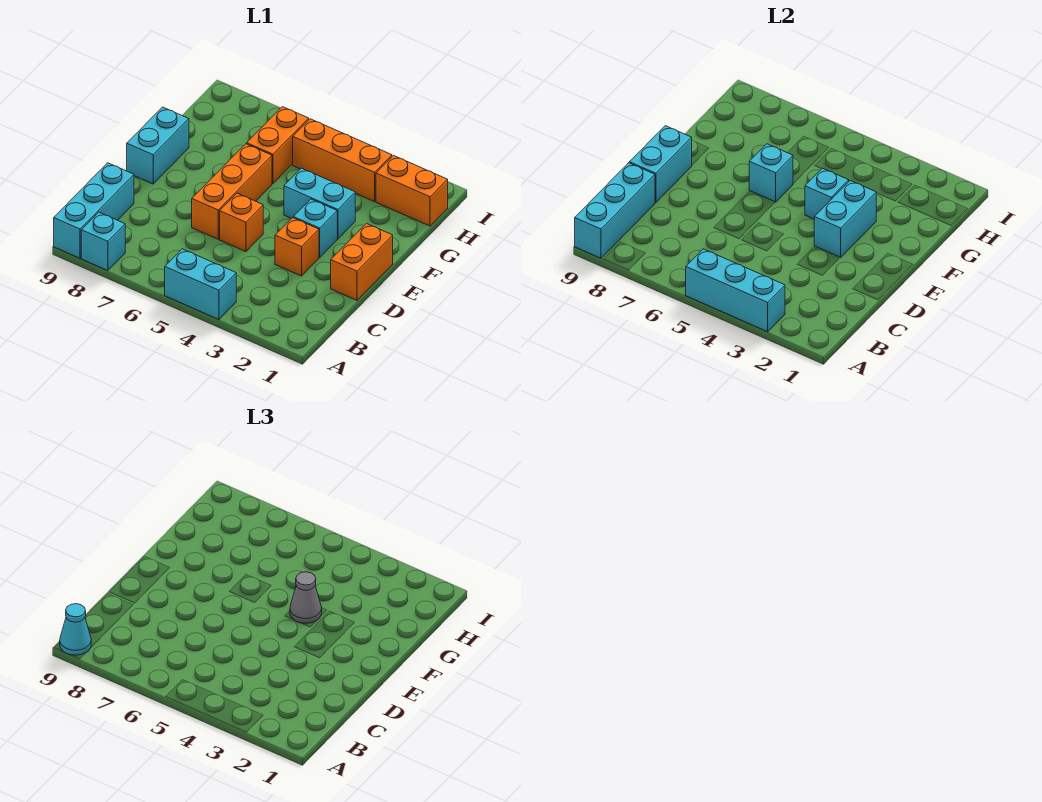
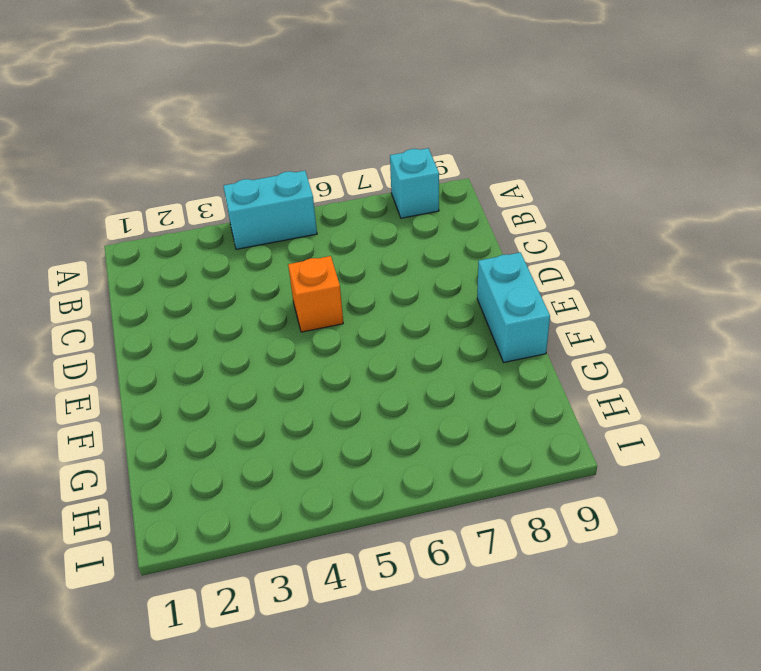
none -> cyan brick A9:C9 level 1
none -> orange brick D1:E1 level 1
none -> orange brick D3 level 1

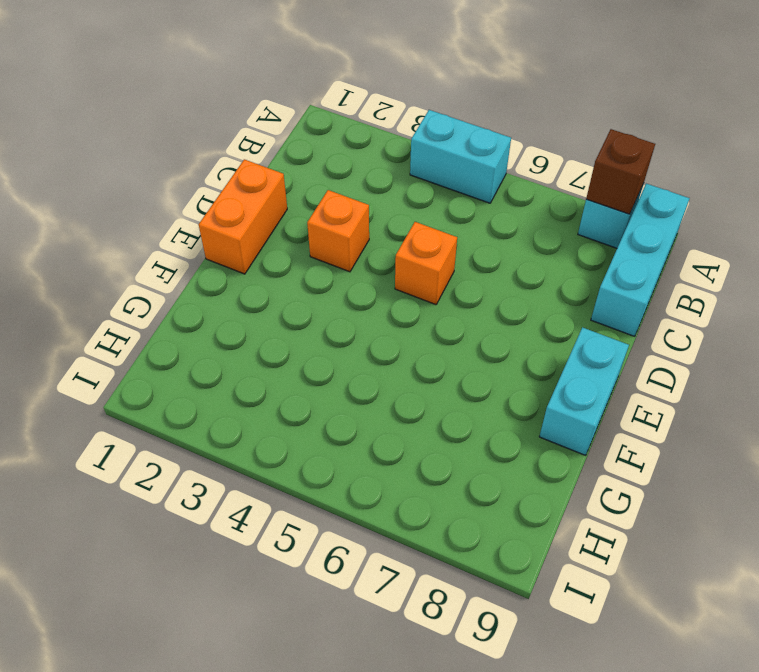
brown brick A8 level 2 -> none
none -> orange brick D6:F6 level 1
none -> cyan brick E3 level 1
none -> cyan brick F3:F4 level 1

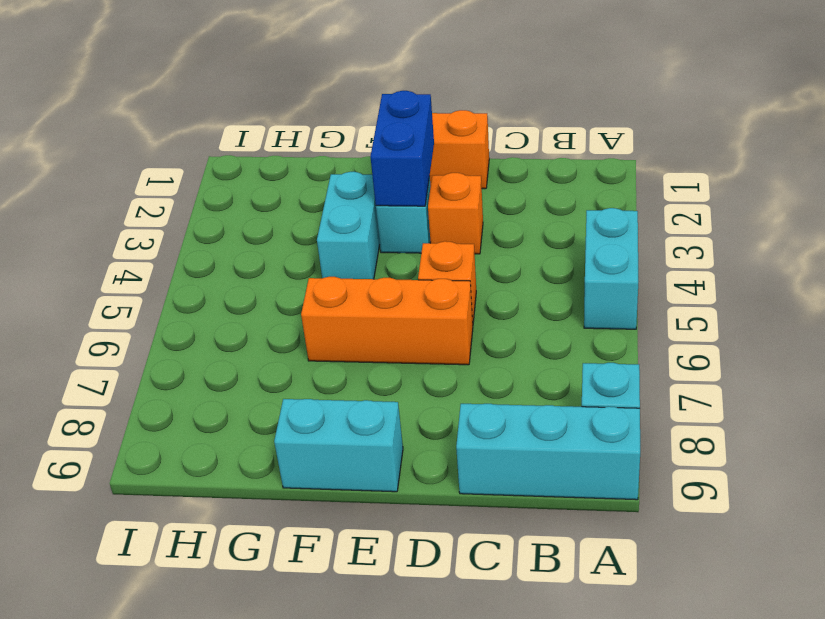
blue brick E2:E3 level 2 -> cyan brick E3:F3 level 2
none -> orange brick G6:H6 level 1
none -> orange brick H1:H2 level 1
none -> orange brick H3:H5 level 1

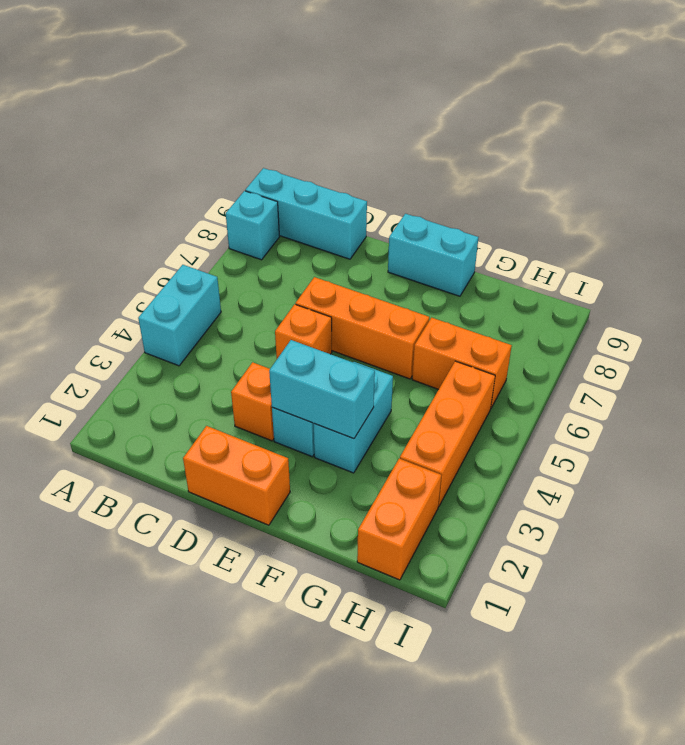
none -> cyan brick A3:A5 level 2
none -> cyan brick A9:C9 level 2
none -> cyan brick D9:E9 level 2

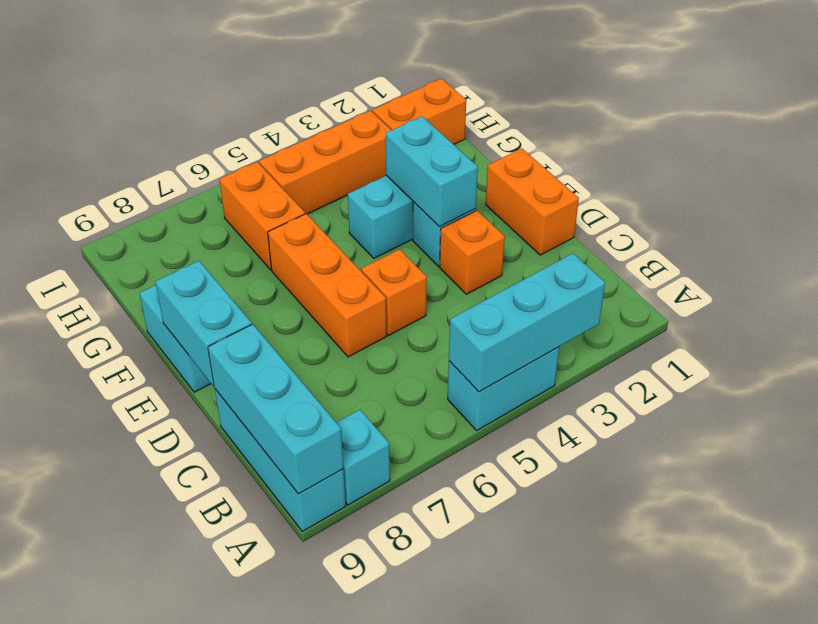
none -> cyan brick F4 level 2
none -> cyan brick F6 level 2
none -> cyan cone A9 level 3

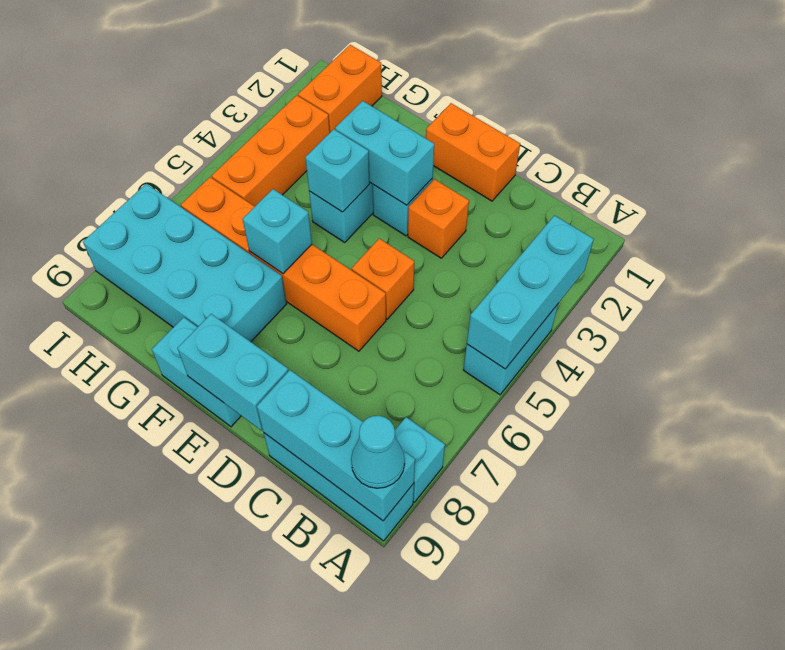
cyan brick F7:I8 level 1 -> none
none -> grey cone F4 level 3

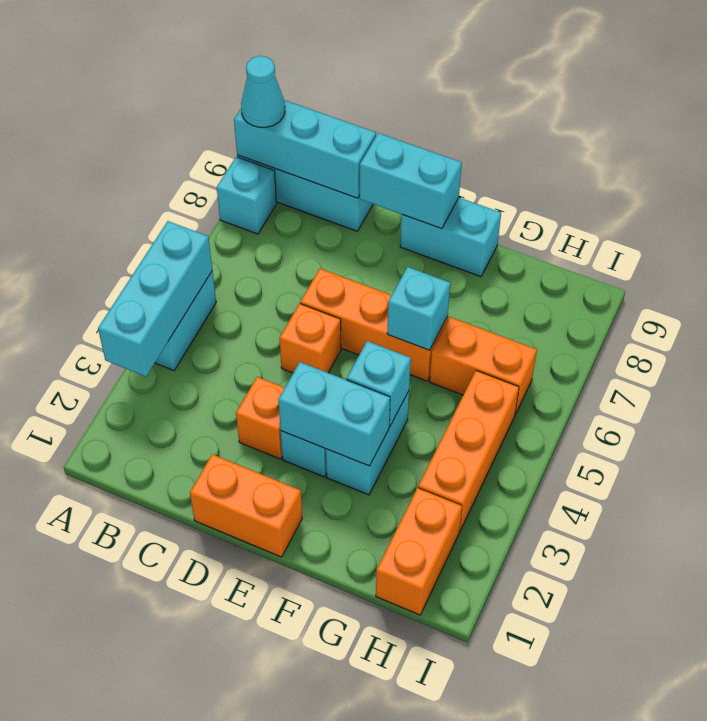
none -> grey cone F4 level 3

